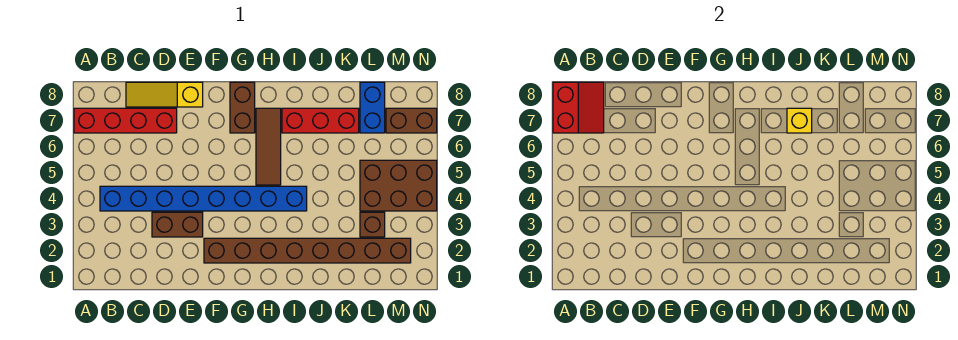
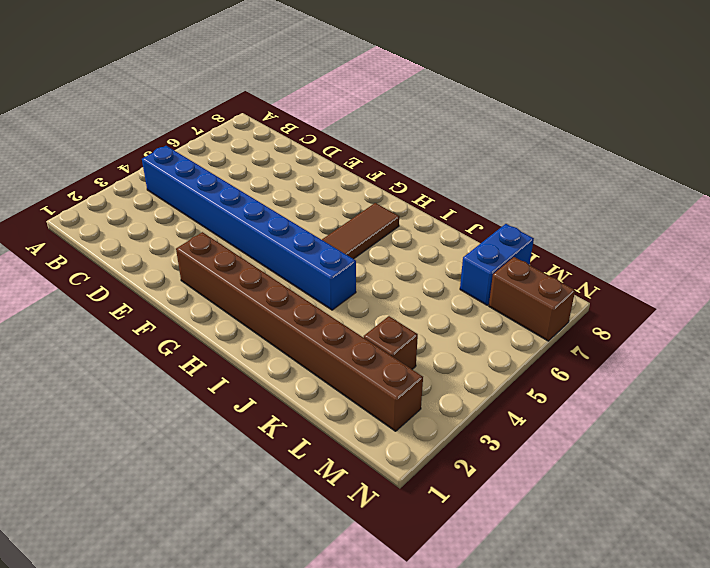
none -> red brick A7:D7 level 1
none -> yellow slope C8:E8 level 1 top E
none -> brown brick D3:E3 level 1

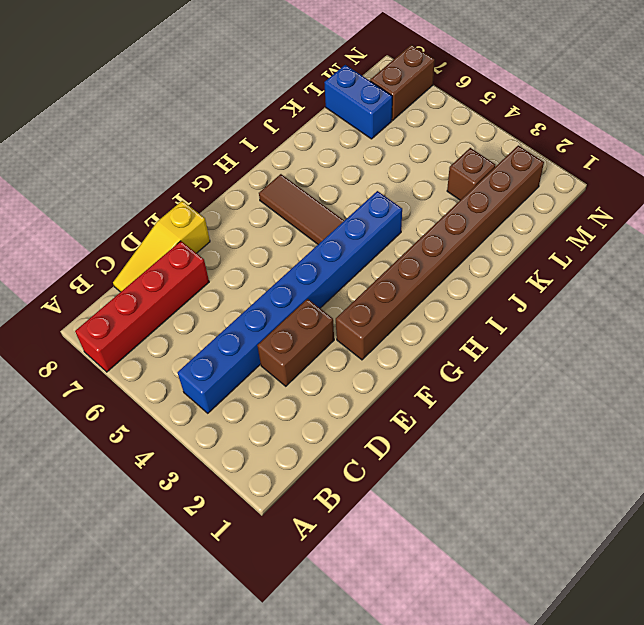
none -> brown brick G7:G8 level 1
none -> red brick I7:K7 level 1
none -> brown brick L4:N5 level 1

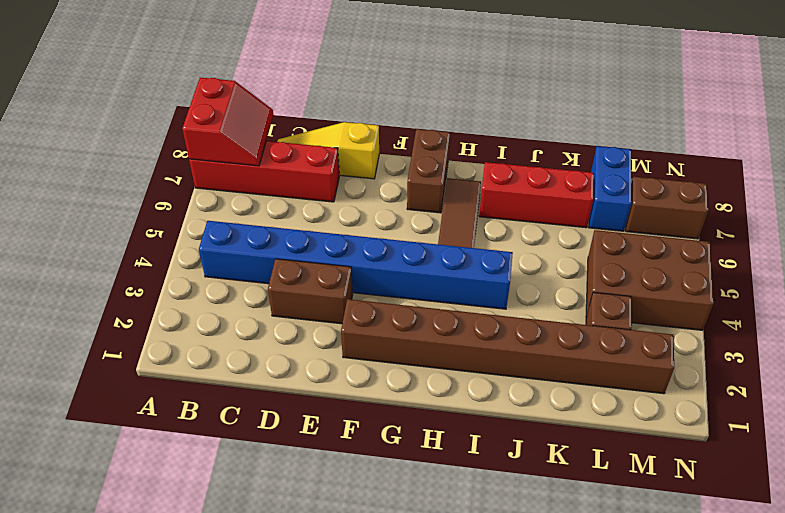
none -> yellow brick J7 level 2

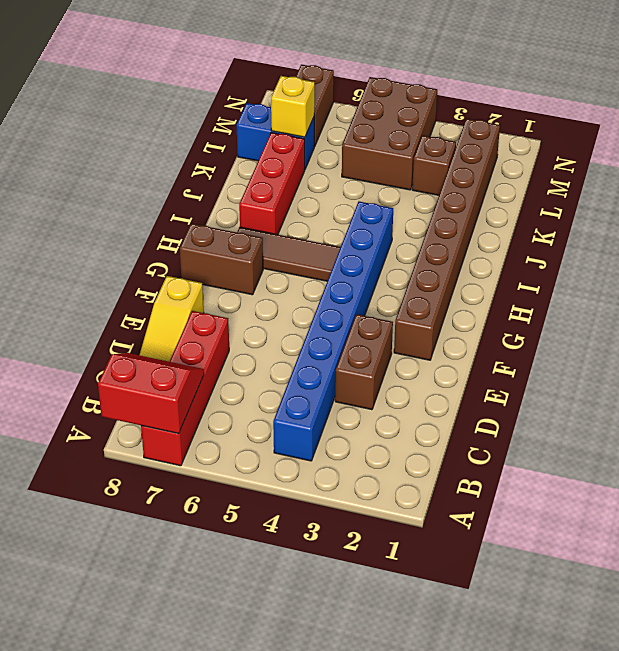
yellow brick L7 level 2 -> yellow brick J7 level 2

